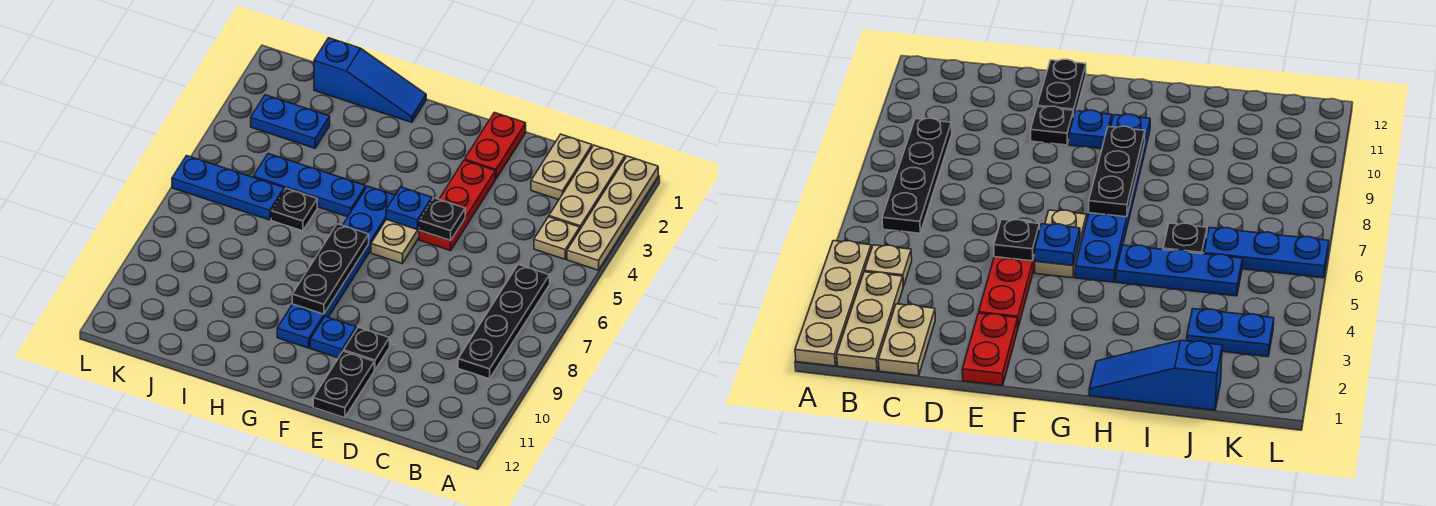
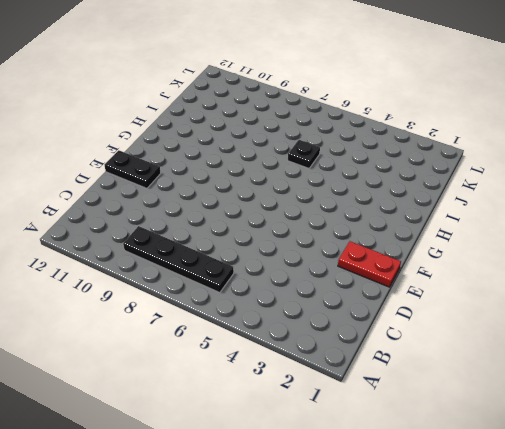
none -> tan plate A1:A4 level 1
none -> tan plate B1:B3 level 1
none -> tan plate B4 level 1

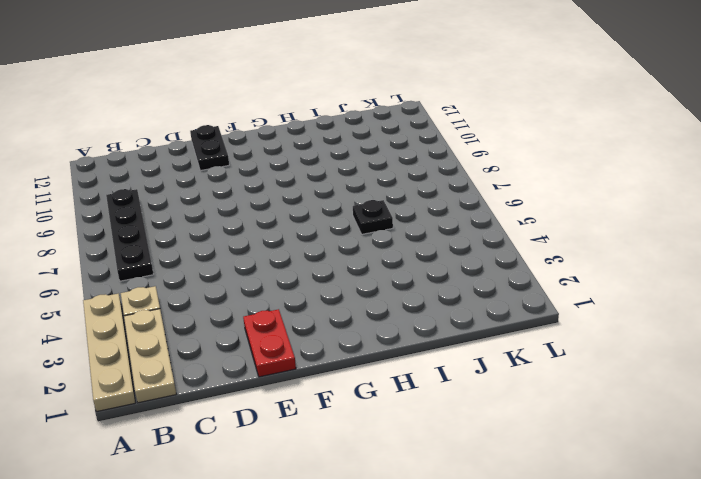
none -> tan plate C1:C2 level 1
none -> red plate E3:E5 level 1
none -> black plate E10 level 1

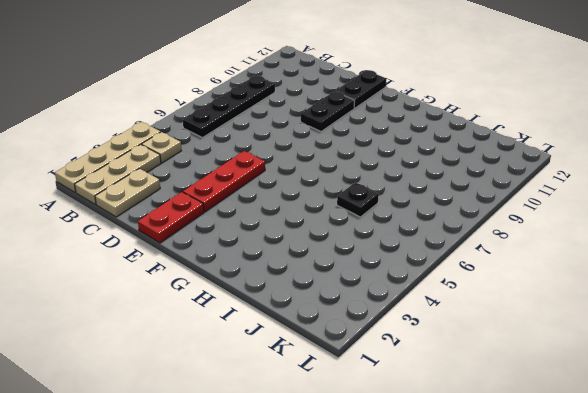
black plate E9:E10 level 1 -> black plate E10 level 1
none -> tan plate F5:F6 level 1
none -> blue plate F10 level 1
none -> blue plate G5:G10 level 1

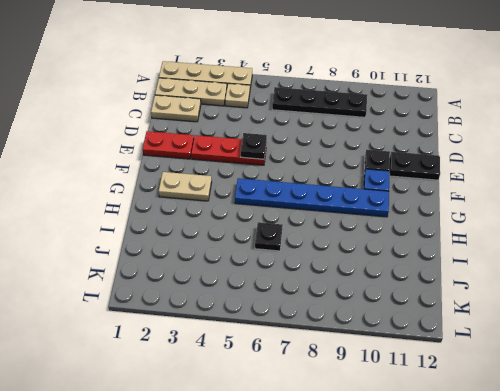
tan plate G2:G3 level 1 -> tan plate F5:F6 level 1
none -> blue slope H1:J1 level 1 top J
none -> blue plate H5:J5 level 1
none -> blue plate J3:K3 level 1

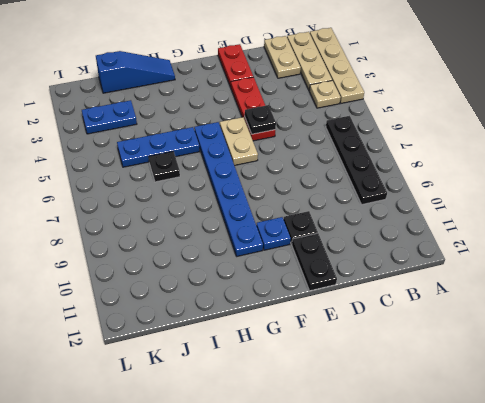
none -> blue plate J6:L6 level 1
none -> blue plate F5 level 2
none -> black plate G7:G9 level 2

